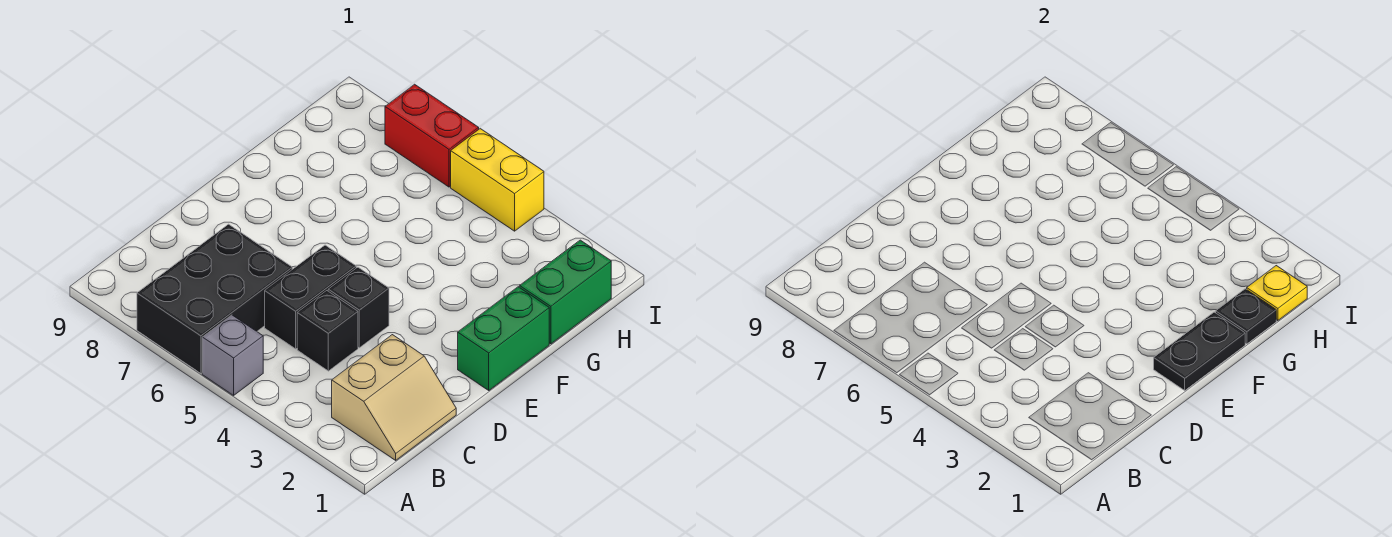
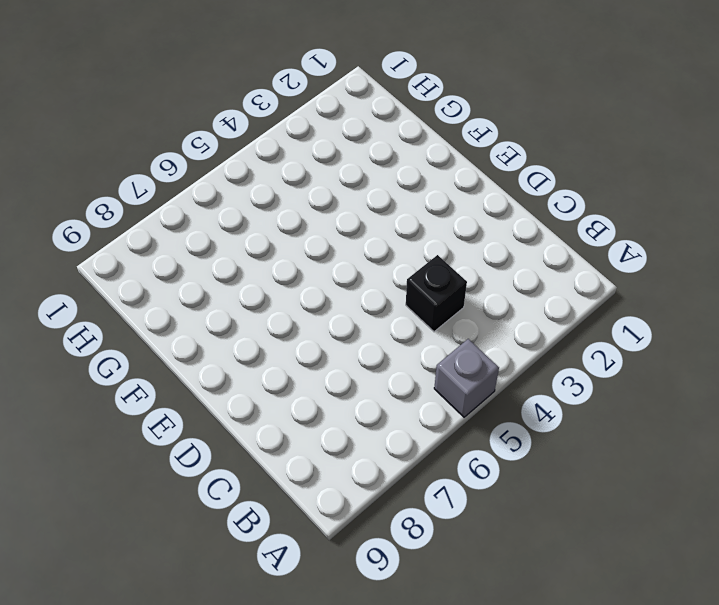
none -> black brick A6:C7 level 1
none -> tan slope B1:C2 level 1 top 2
none -> black brick C5:D5 level 1

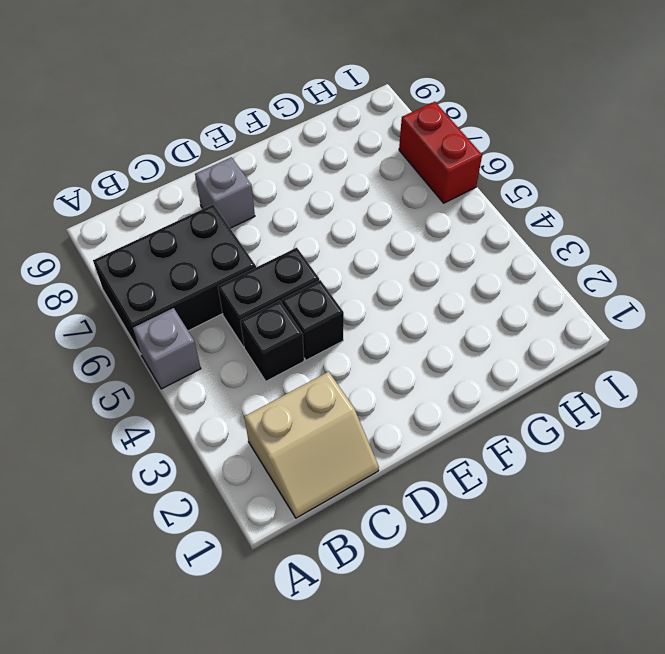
grey brick D8 level 1 -> none
none -> green brick E1:F1 level 1
none -> green brick G1:H1 level 1
none -> yellow brick I4:I5 level 1

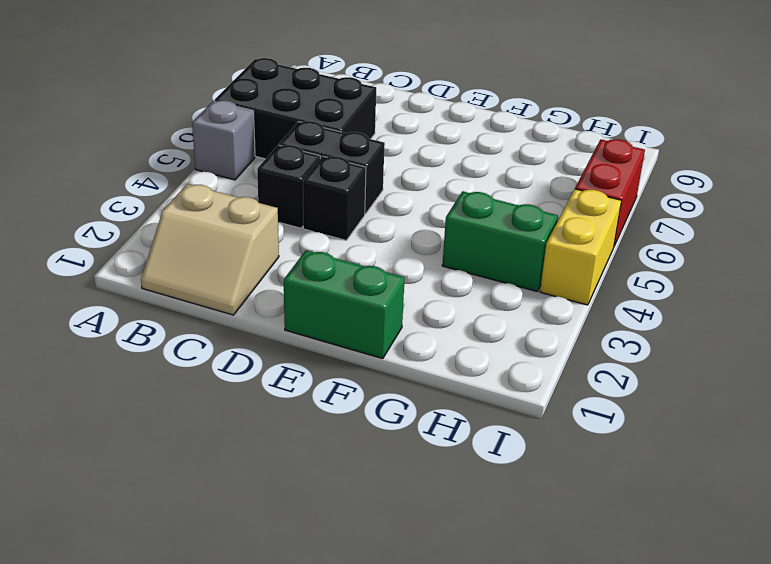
green brick G4:H4 level 1 -> green brick G1:H1 level 1
none -> black plate E1:F1 level 2
none -> black plate G1 level 2
none -> yellow plate H1 level 2

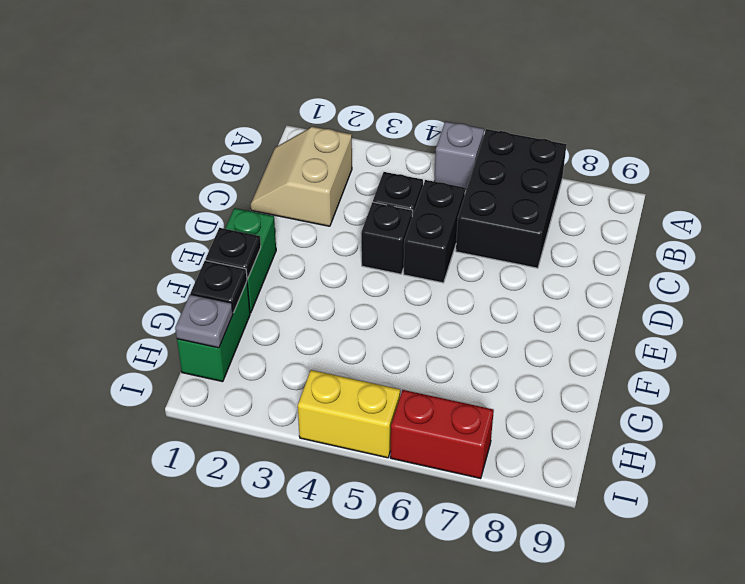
black plate F1 level 2 -> black plate E1:F1 level 2
grey plate H1 level 2 -> yellow plate H1 level 2

